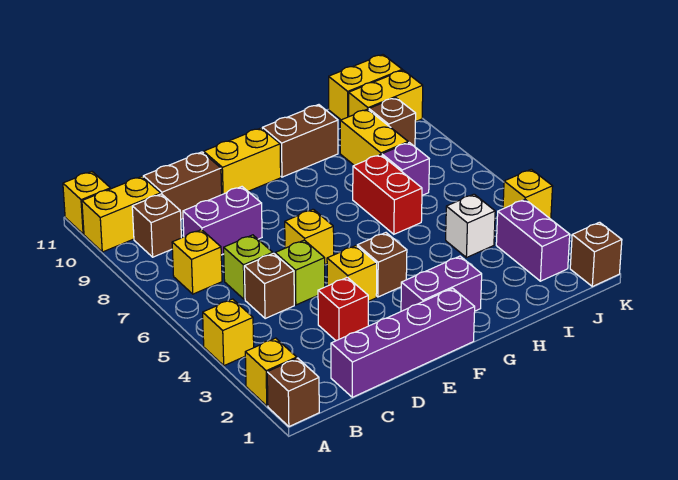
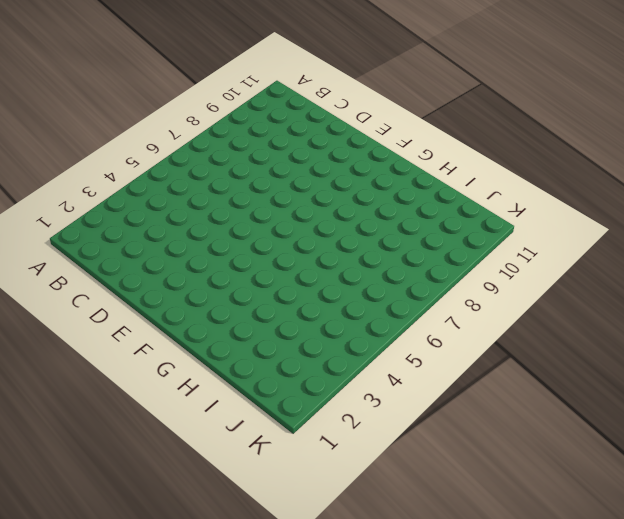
none -> brown brick A1 level 1
none -> yellow brick A2 level 1
none -> yellow brick A4 level 1
none -> yellow brick A10:B10 level 1

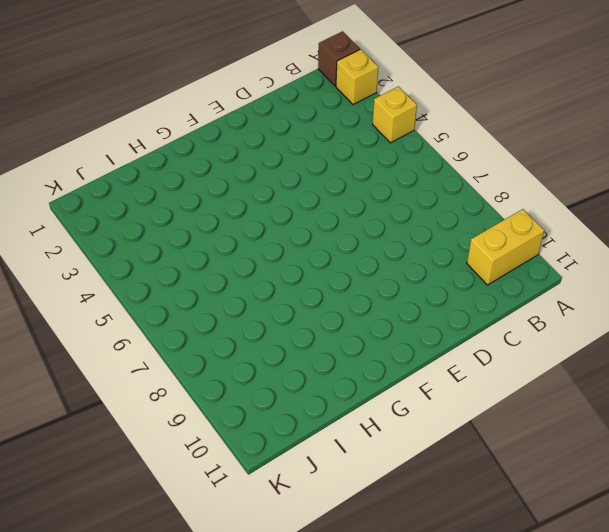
none -> yellow brick A11 level 1
none -> yellow brick B7 level 1
none -> brown brick B9 level 1
none -> purple brick C1:F1 level 1

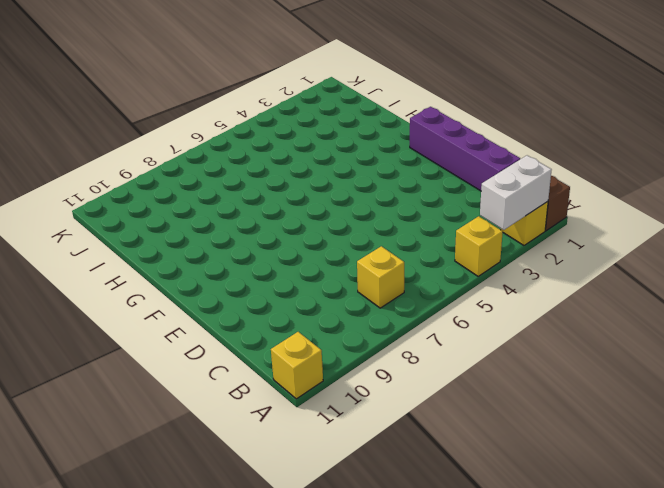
white brick A2:A3 level 2 -> none
none -> yellow brick A10:B10 level 1
none -> brown brick B9 level 1
none -> brown brick C5 level 1
none -> lime brick C6 level 1

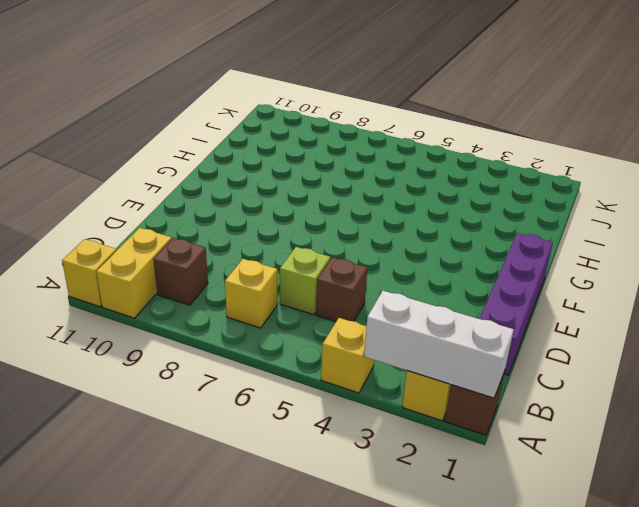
white brick A1:A3 level 2 -> none
none -> purple brick C8:D8 level 1
none -> brown brick C10:D10 level 1
none -> red brick D3 level 1
none -> lime brick D5 level 1

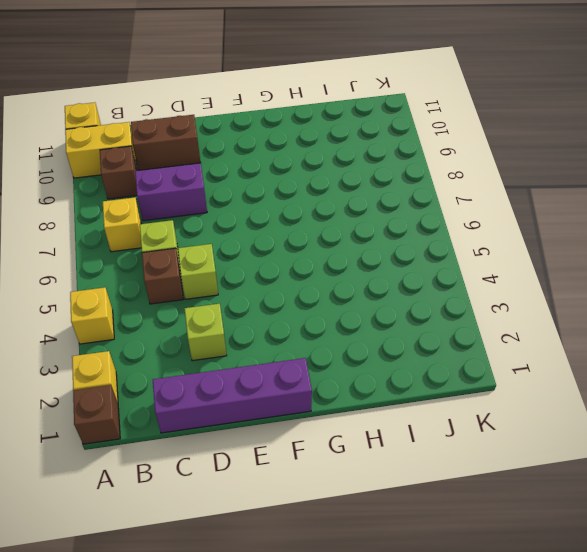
lime brick D3 level 1 -> red brick D3 level 1
none -> yellow brick E4 level 1
none -> yellow brick E6 level 1
none -> yellow brick E10:F10 level 1
none -> purple brick F2:G2 level 1

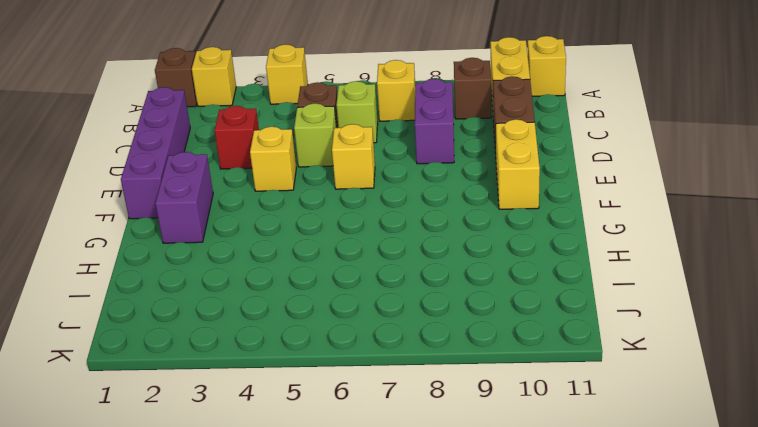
none -> brown brick F4 level 1
none -> brown brick G10:H10 level 1
none -> red brick H6:H7 level 1
none -> white brick I4 level 1

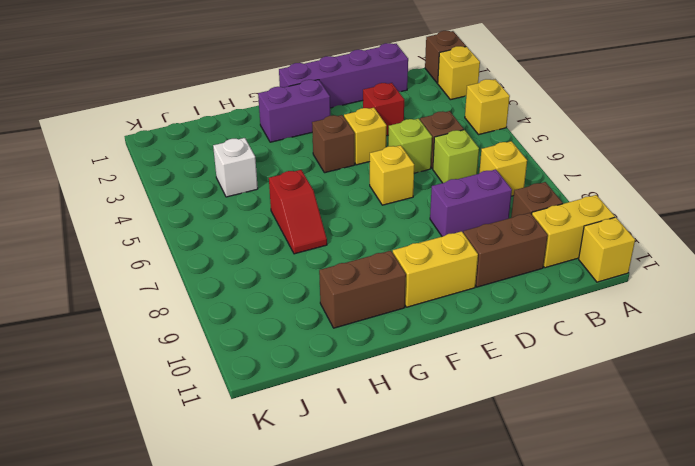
red slope H6:H7 level 1 top 6 -> red brick H6:H7 level 1
none -> purple brick I7 level 1
none -> yellow brick I8:I9 level 1
none -> purple brick J2:J3 level 1
none -> brown brick J9 level 1

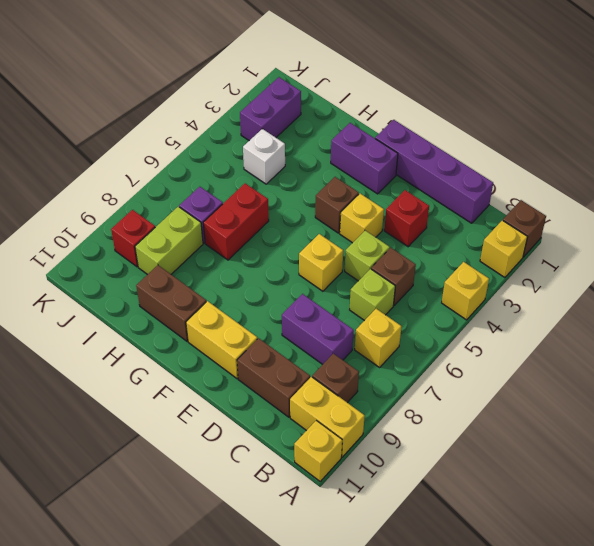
lime brick I8:I9 level 1 -> yellow brick I8:I9 level 1
red brick J9 level 1 -> brown brick J9 level 1
none -> yellow brick J10:K10 level 1
none -> yellow brick J11:K11 level 1
none -> brown brick K1 level 1
none -> yellow brick K4 level 1

